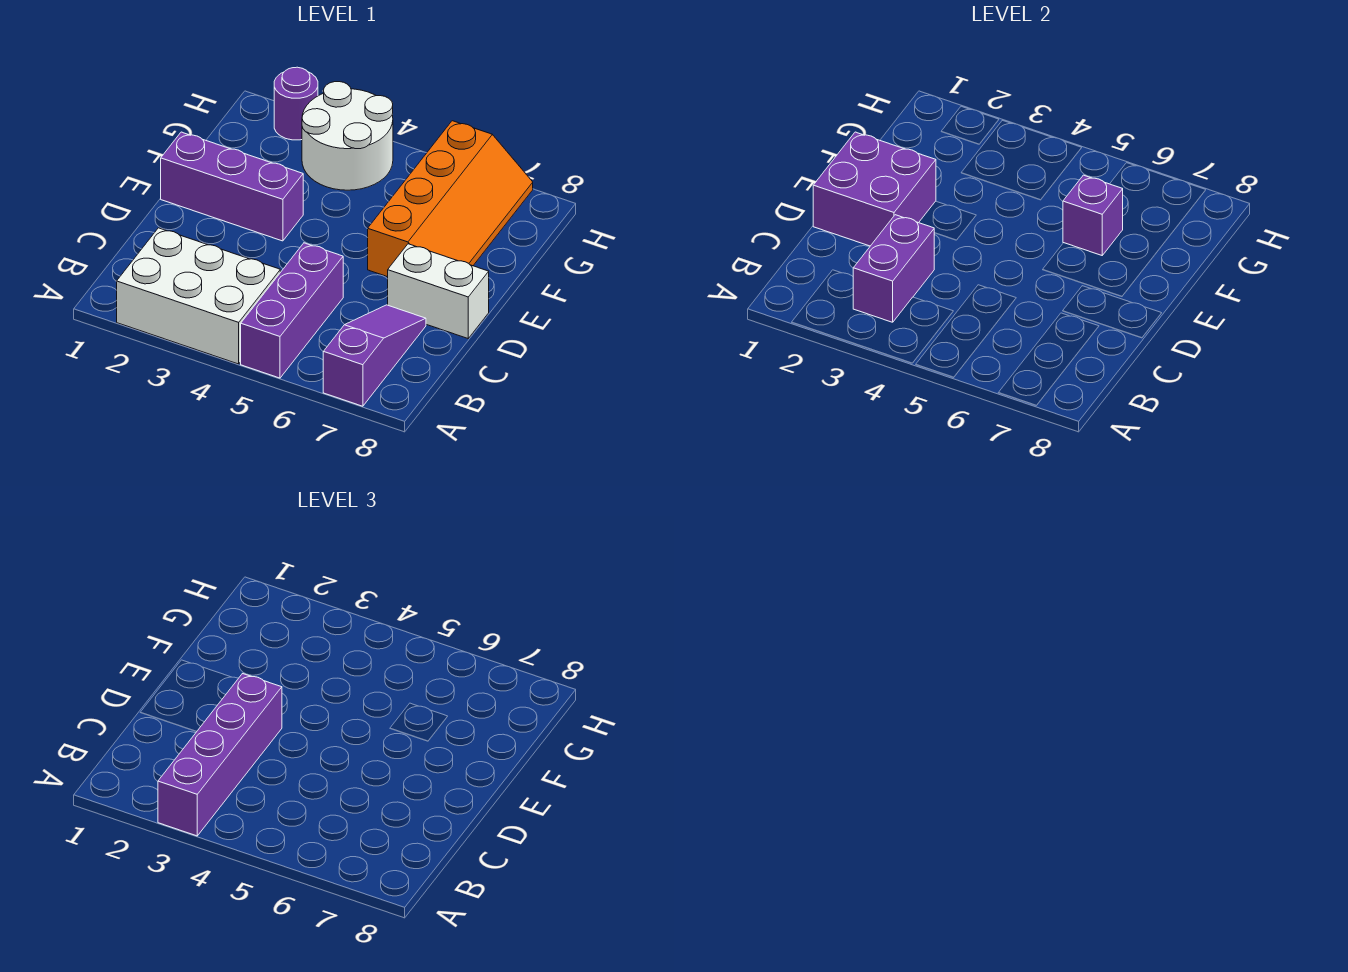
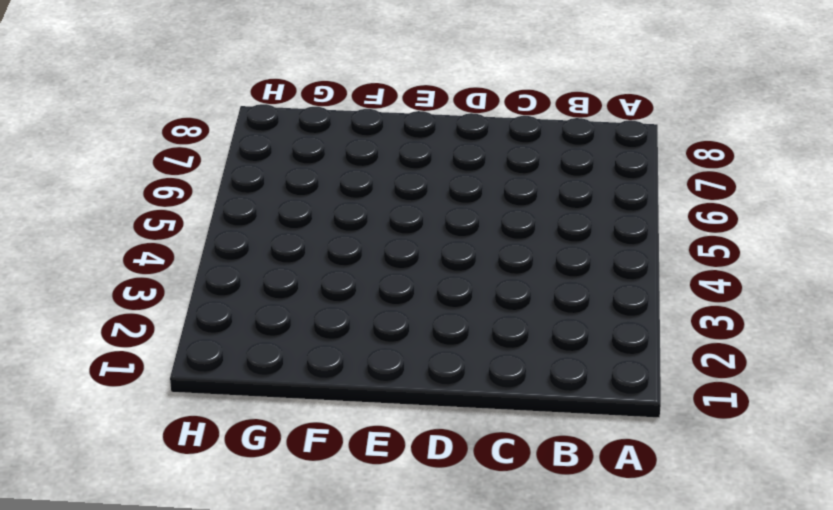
none -> white brick A2:B4 level 1
none -> purple brick A5:C5 level 1
none -> purple slope A7:C7 level 1 top A

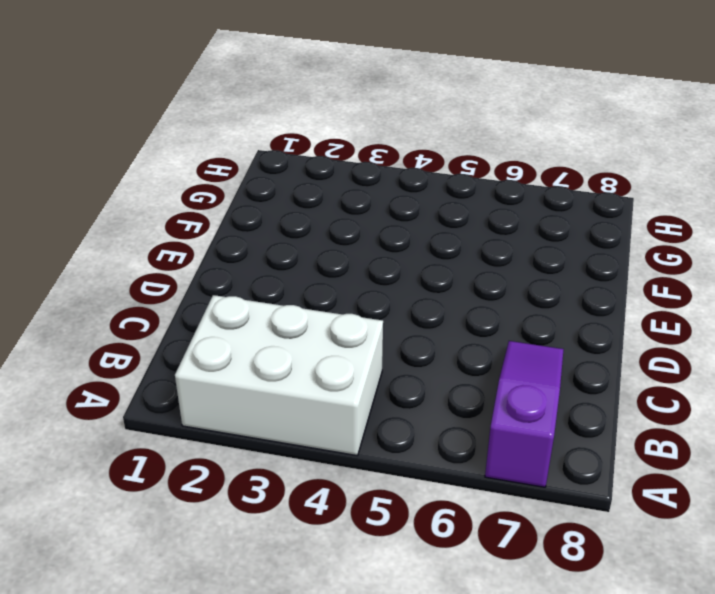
none -> purple brick A5:C5 level 1
none -> white brick D7:D8 level 1
none -> purple brick E1:E3 level 1

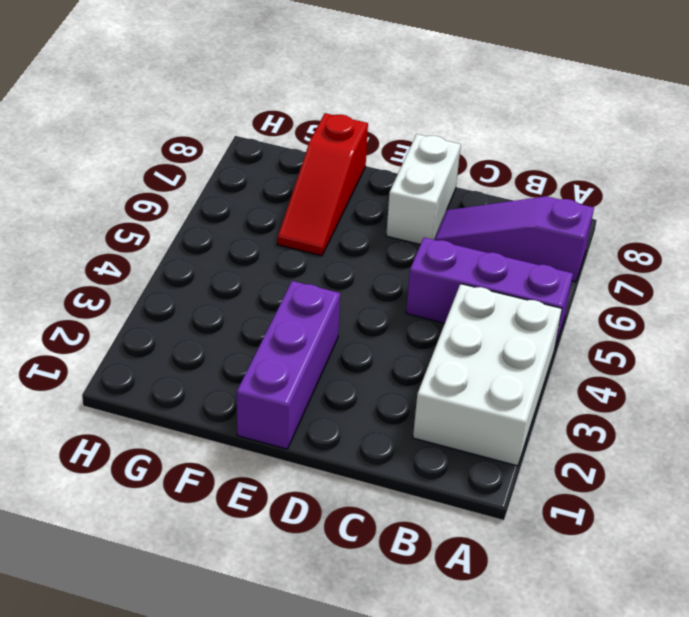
red slope F6:F8 level 1 top 8 -> orange slope E6:H7 level 1 top 6
none -> white round brick G3:H4 level 1
none -> purple round brick H2 level 1
none -> purple brick B3:C3 level 2

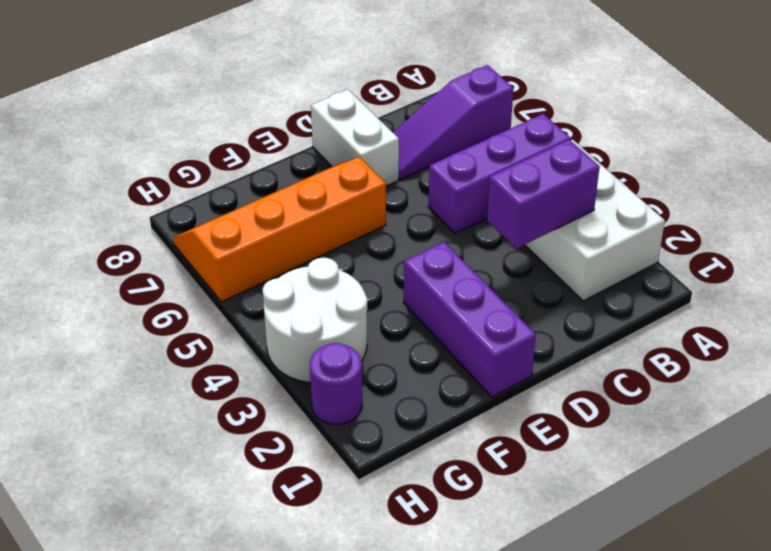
none -> purple brick D1:E2 level 2
none -> purple brick F6 level 2
none -> purple brick A3:D3 level 3

